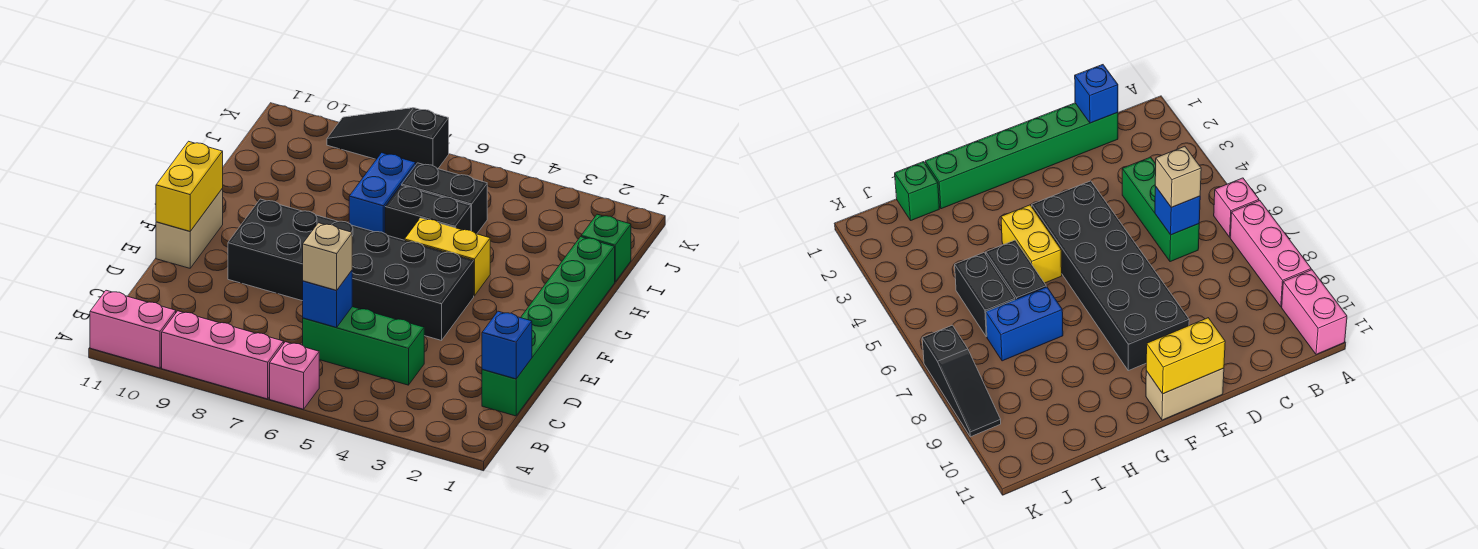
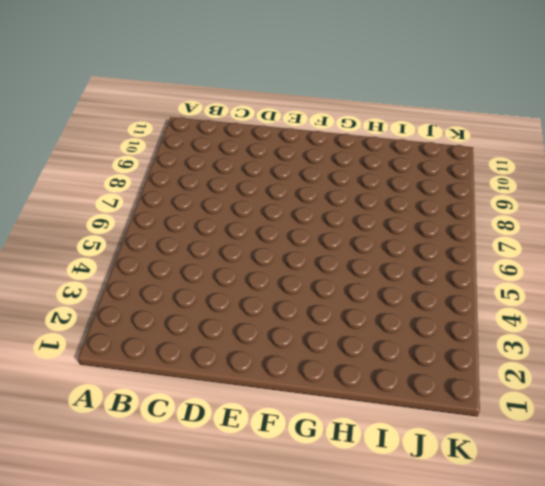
none -> pink brick A6 level 1
none -> pink brick A7:A9 level 1
none -> pink brick A10:A11 level 1

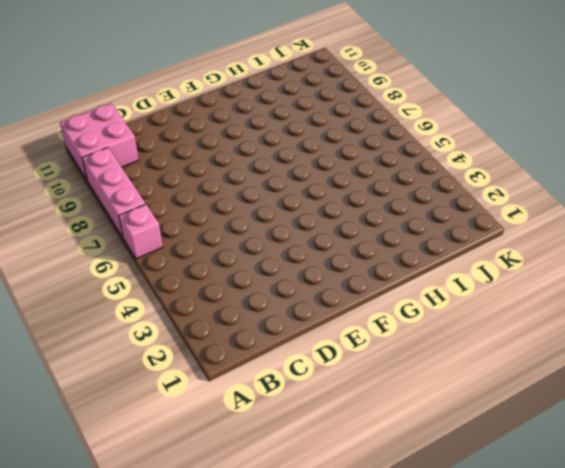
pink brick A10:B11 level 1 -> pink brick A10:A11 level 1
none -> green brick C1:H1 level 1
none -> green brick C4:C6 level 1
none -> black brick E4:F9 level 1

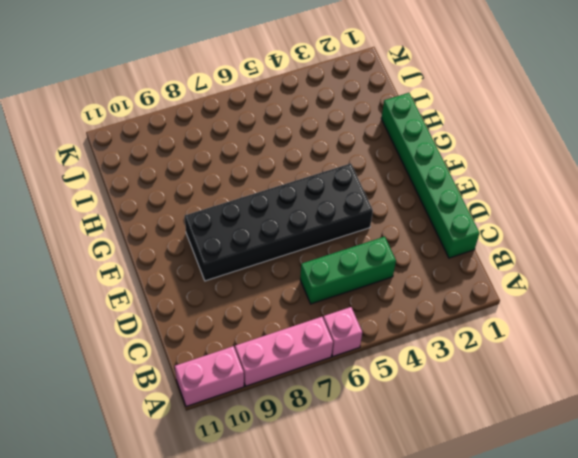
none -> tan brick E11:F11 level 1
none -> yellow brick G4:G5 level 1
none -> black brick H5:H6 level 1

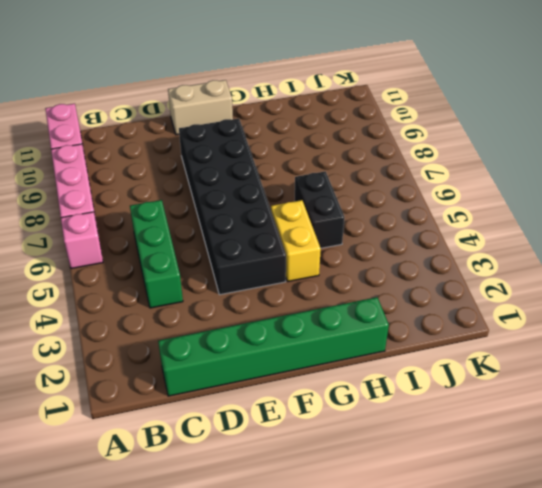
none -> blue brick H7:I7 level 1
none -> green brick I1 level 1
none -> black brick I5:I6 level 1

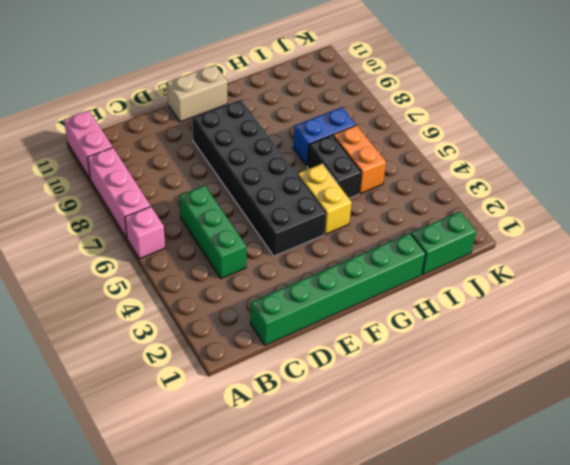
green brick I1:J1 level 1 -> green brick I1 level 1
orange brick I5:I6 level 1 -> black brick I5:I6 level 1
none -> black slope K7:K9 level 1 top 7
none -> blue brick C1 level 2
none -> blue brick C6 level 2

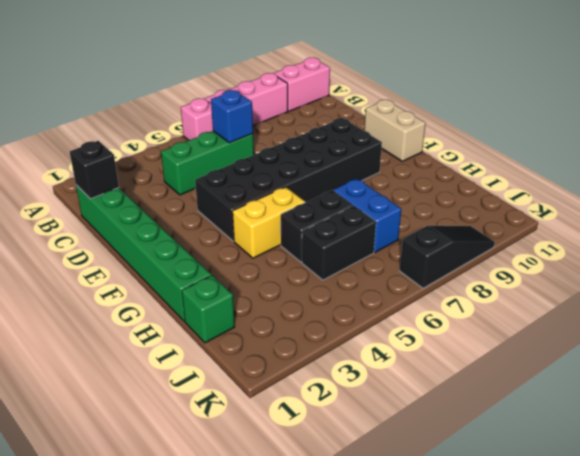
black brick C1 level 2 -> blue brick C1 level 2
none -> yellow brick E11:F11 level 2
none -> tan brick C6 level 3

